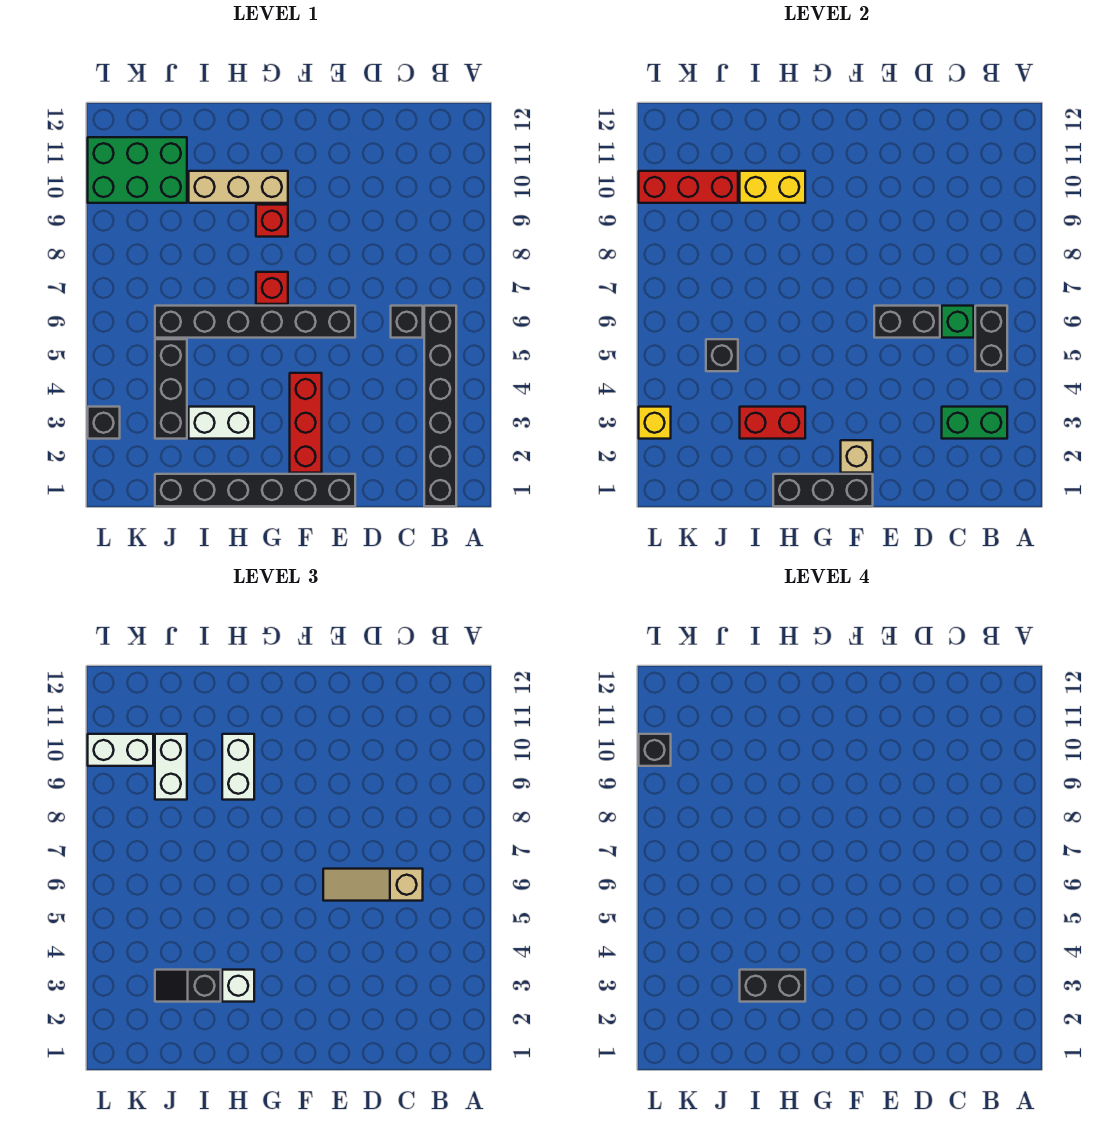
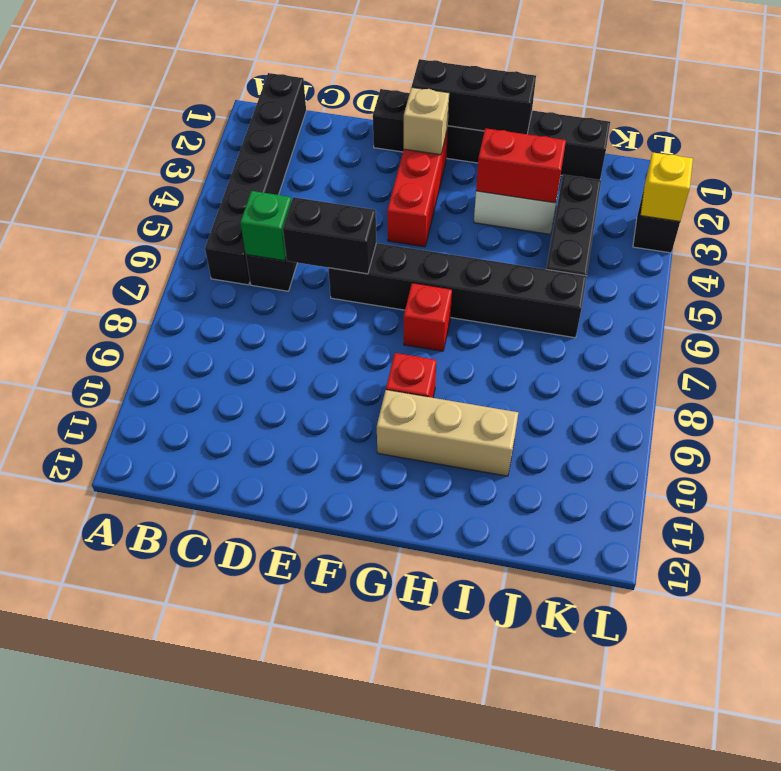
none -> green brick J10:L11 level 1
none -> green brick B3:C3 level 2
none -> black brick B5:B6 level 2
none -> yellow brick H10:I10 level 2

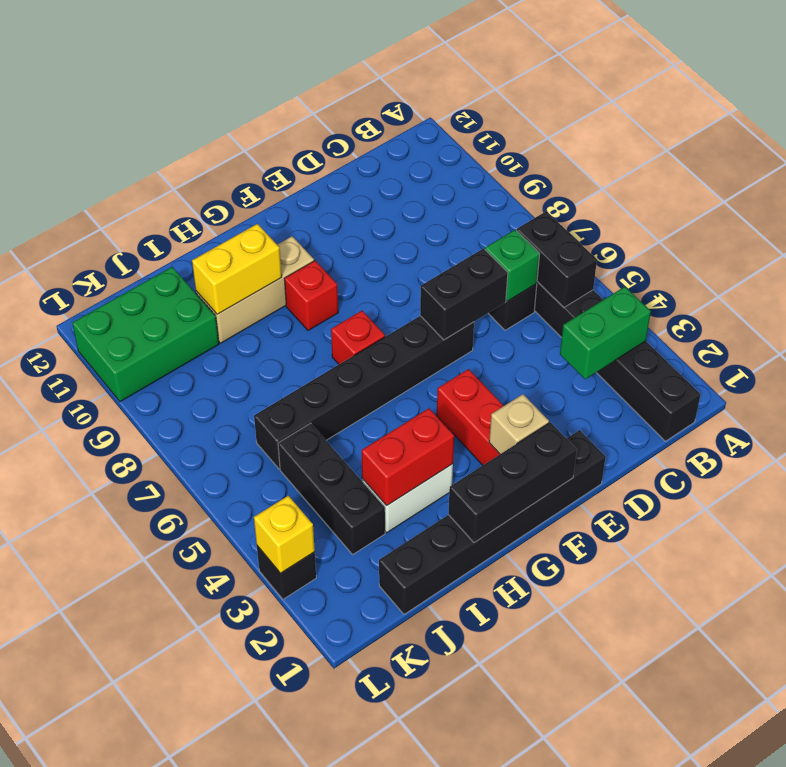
none -> black brick J5 level 2
none -> red brick J10:L10 level 2
none -> tan slope C6:E6 level 3 top C
none -> white brick H3 level 3

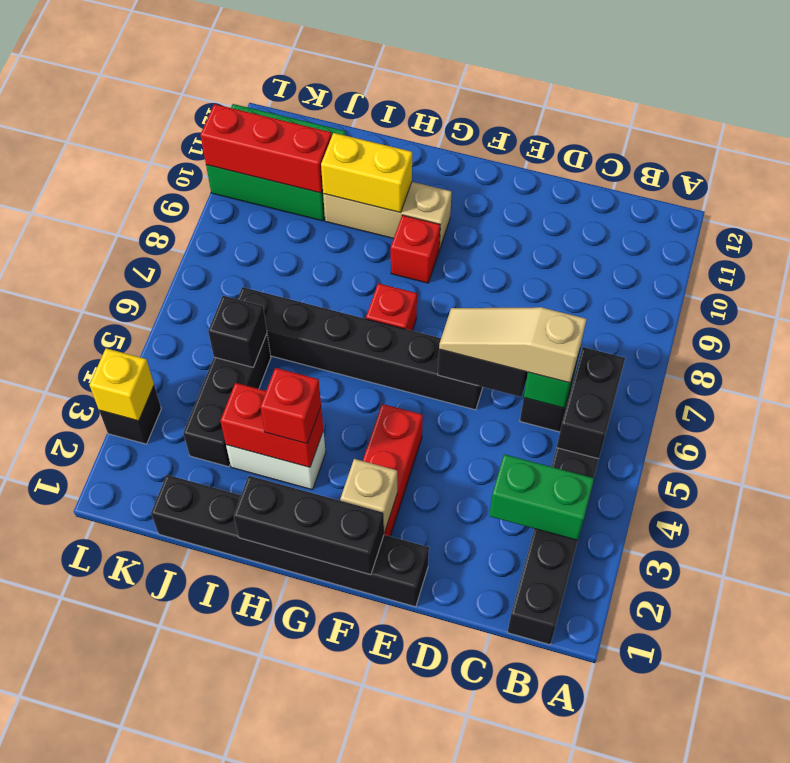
red brick H3 level 3 -> white brick H3 level 3
none -> white brick H9:H10 level 3
none -> black slope I3:J3 level 3 top I
none -> white brick J9:J10 level 3
none -> white brick K10:L10 level 3

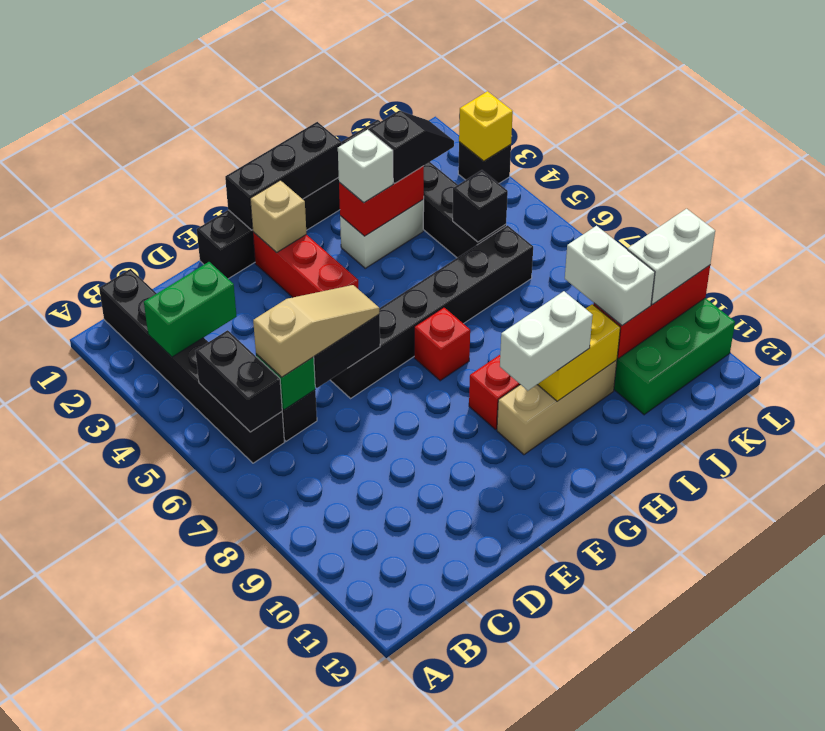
white brick G10:H10 level 3 -> white brick H9:H10 level 3
none -> black brick H3:I3 level 4
none -> black brick L10 level 4

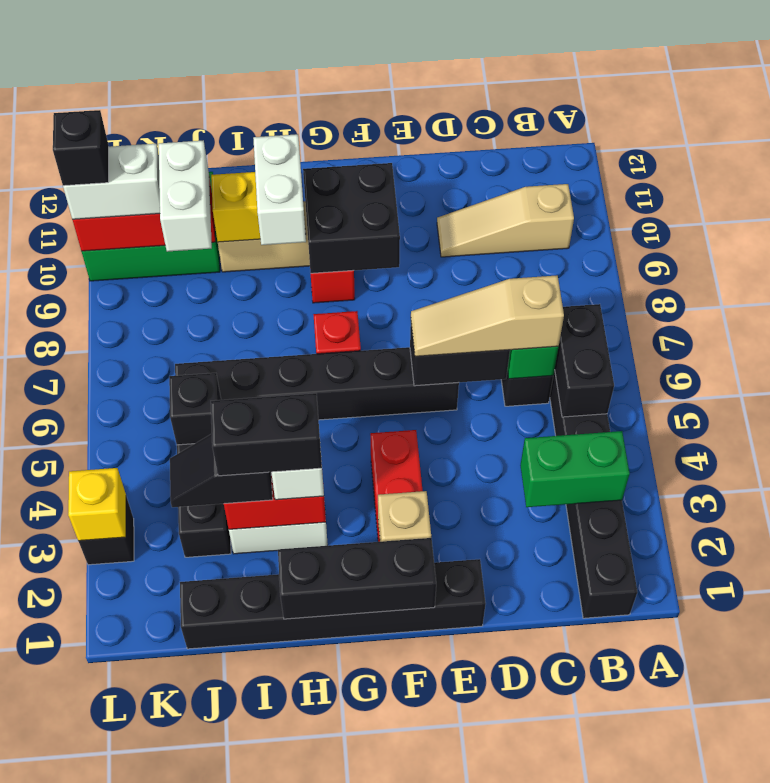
tan slope B10:D10 level 1 top B -> none
black brick F9:G10 level 2 -> none

